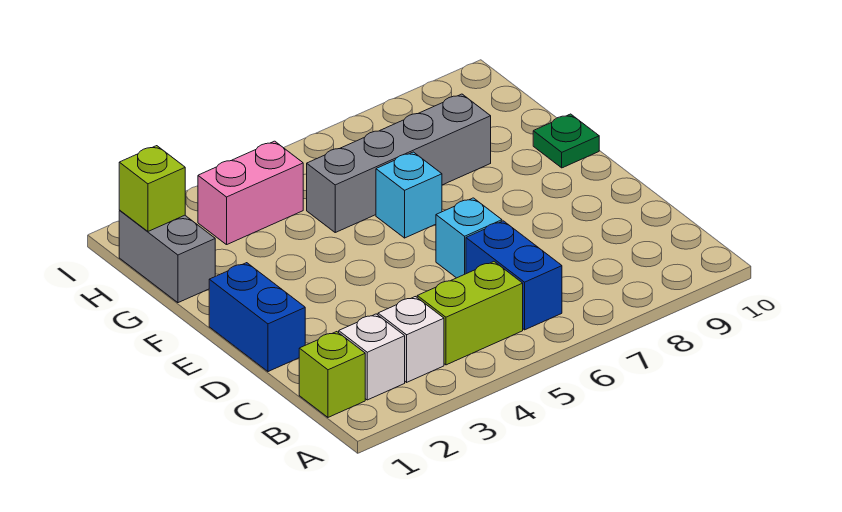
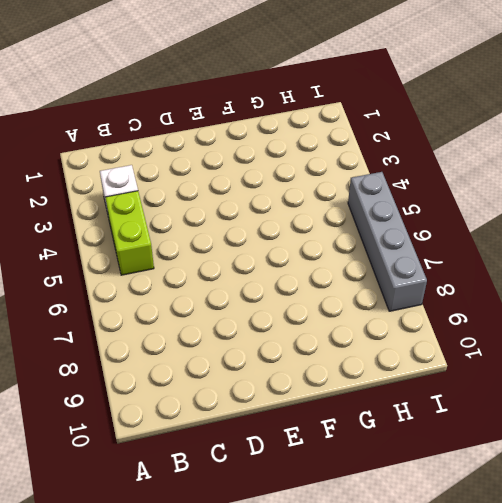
grey brick I5:I8 level 1 -> grey brick G5:G8 level 1
none -> lime brick B1 level 1
none -> white brick B2 level 1
none -> blue brick B6:C6 level 1

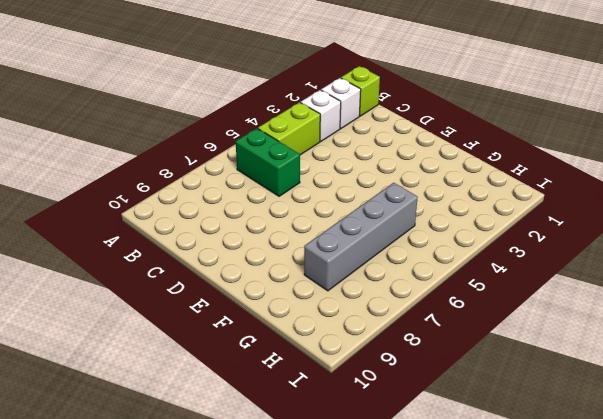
green brick B6:C6 level 1 -> blue brick B6:C6 level 1
none -> blue brick D1:E1 level 1
none -> cyan brick D6 level 1
none -> cyan brick F6 level 1

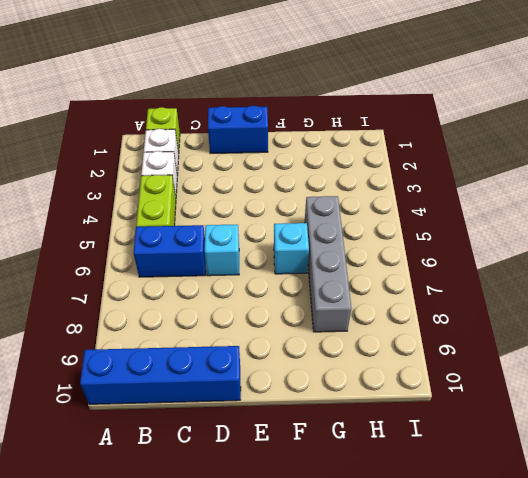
blue brick A10:D10 level 1 -> none
none -> green plate F10 level 1
none -> grey brick G1:H1 level 1
none -> pink brick H3:H4 level 1

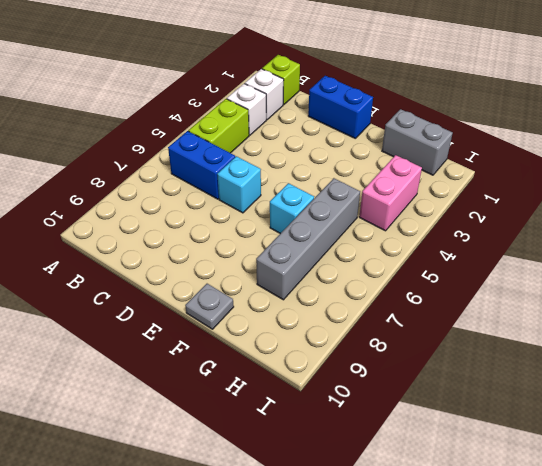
grey plate F10 level 1 -> green plate F10 level 1
none -> lime brick H1 level 2

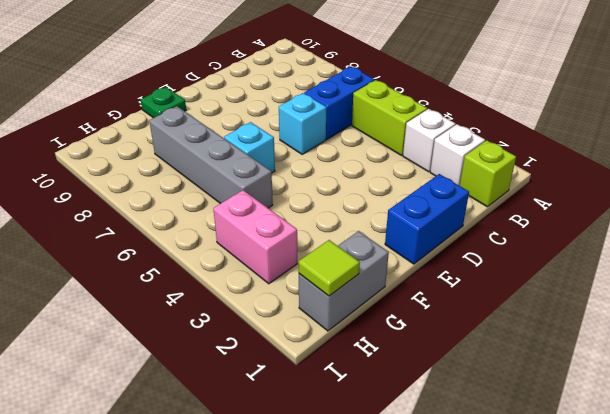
lime tile H1 level 2 -> lime brick H1 level 2

